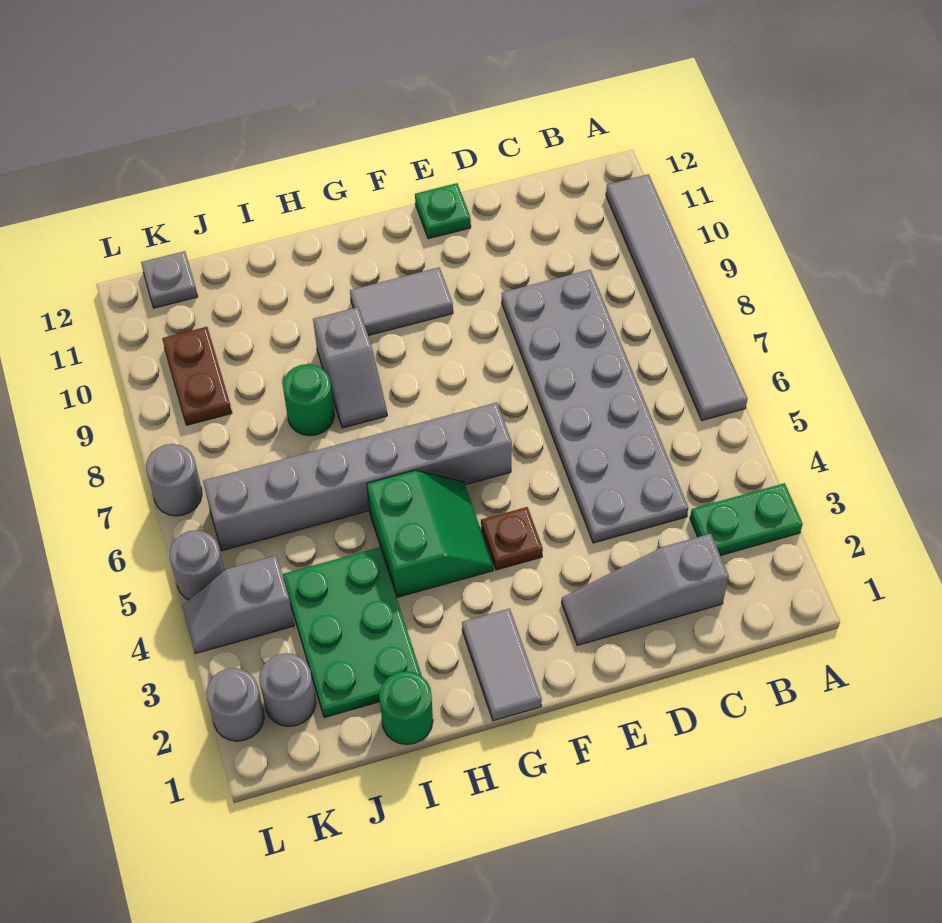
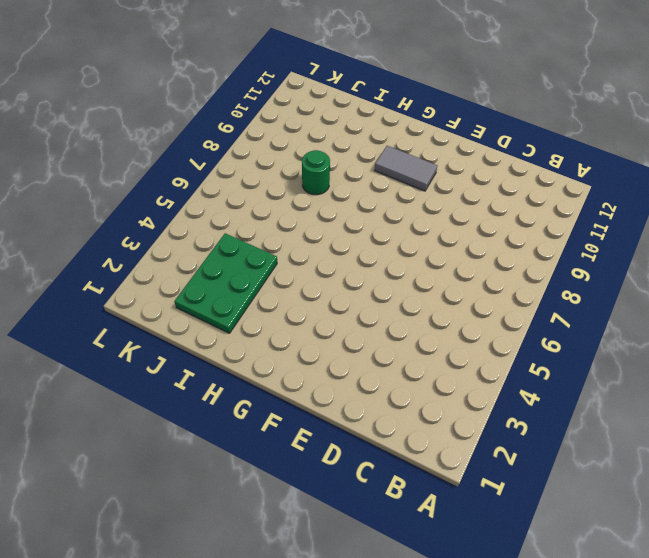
none -> green plate A3:B3 level 1
none -> grey tile A6:A11 level 1
none -> grey slope C2:E2 level 1 top C

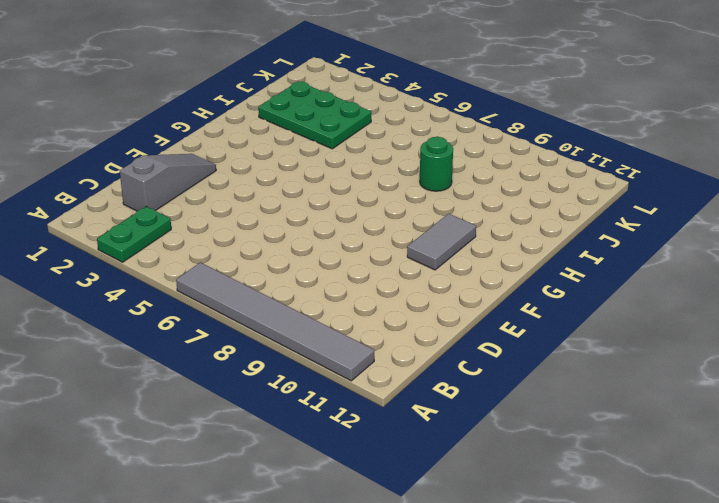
none -> grey plate C4:D9 level 1
none -> green plate E12 level 1
none -> brown plate F4 level 1

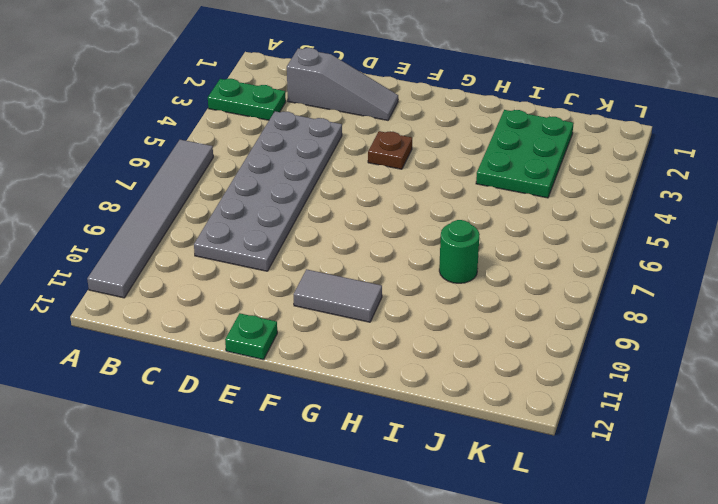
none -> grey brick F6:K6 level 1
none -> grey tile G1:G2 level 1
none -> green slope G4:H5 level 1 top H

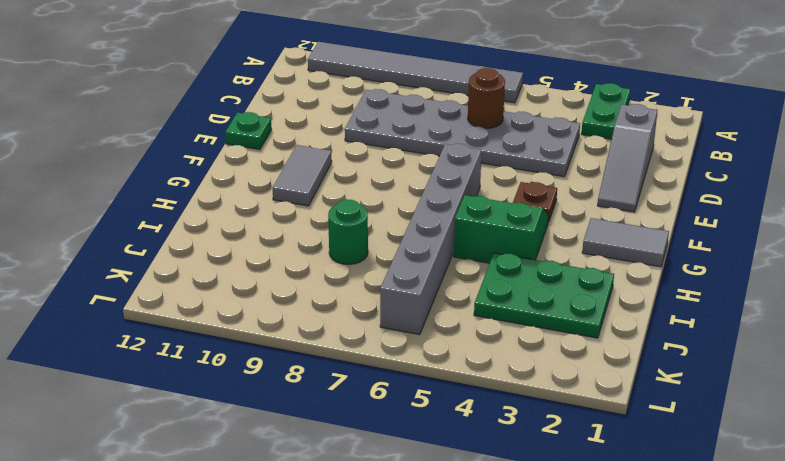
brown round brick C6 level 2 -> none
none -> grey slope H8:H9 level 1 top 9
none -> green round brick I1 level 1
none -> grey round brick K2 level 1

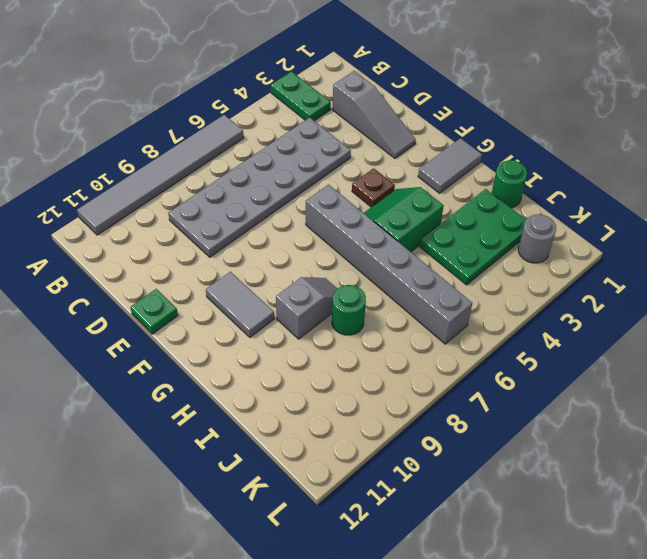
none -> grey slope K4:L4 level 1 top K
none -> brown plate K9:K10 level 1
none -> grey plate K12 level 1

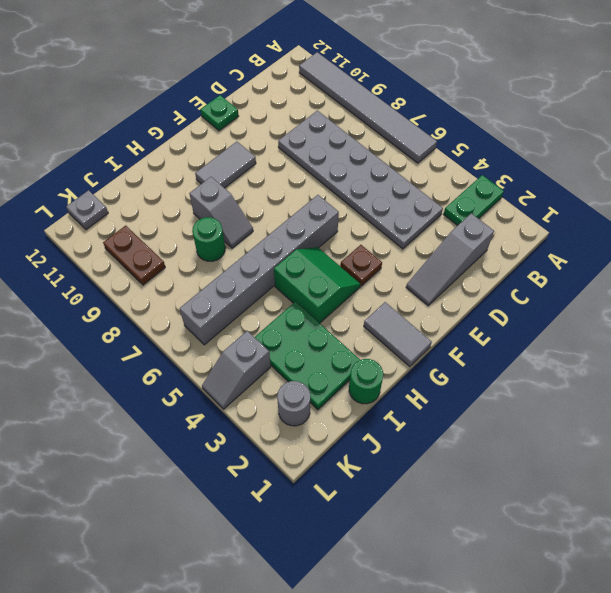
none -> grey round brick L2 level 1
none -> grey round brick L5 level 1
none -> grey round brick L7 level 1

